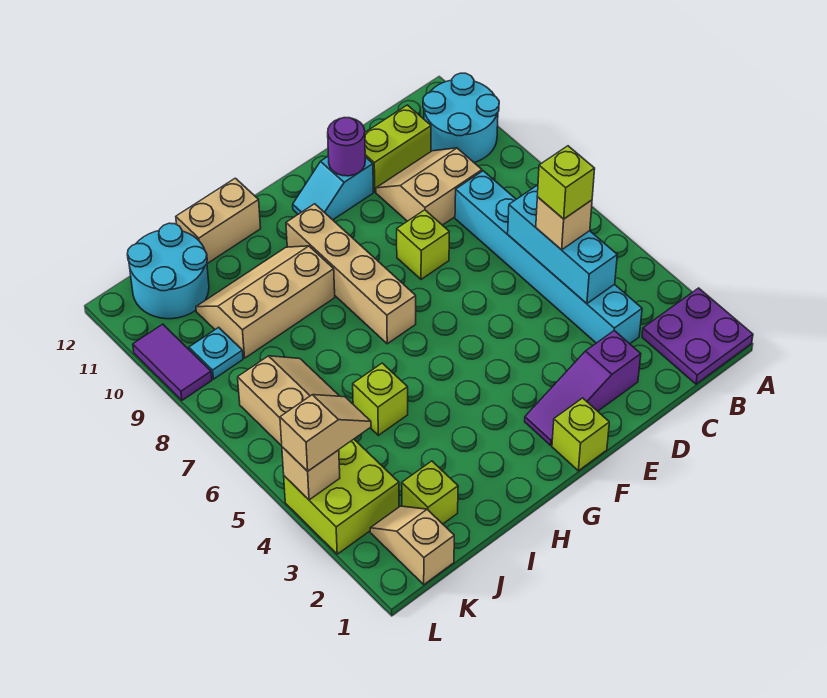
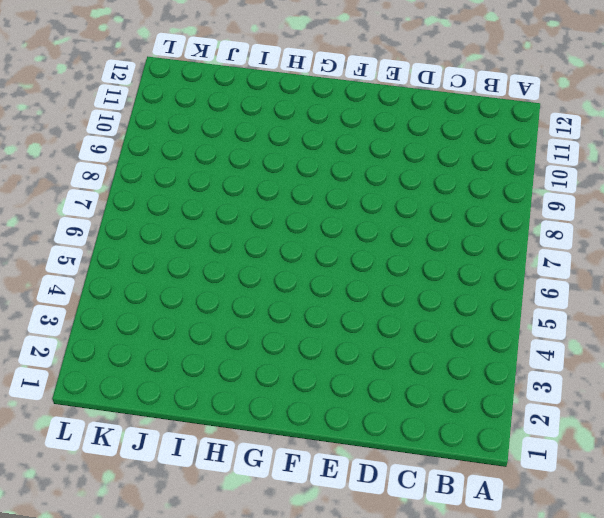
none -> purple plate A1:B2 level 1
none -> cyan round brick A10:B11 level 1
none -> cyan brick C3:C8 level 1

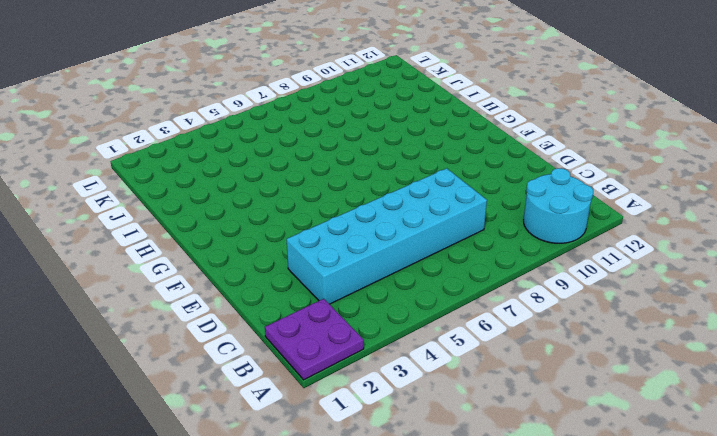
cyan brick C3:D8 level 1 -> cyan brick C3:C8 level 1
none -> tan slope C9:D10 level 1 top 9
none -> lime brick C11:D11 level 1
none -> purple slope D2:F2 level 1 top D

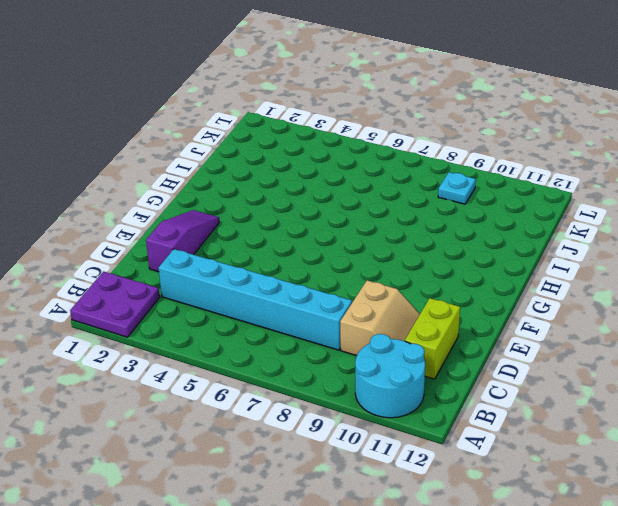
none -> lime brick E8 level 1
none -> cyan slope E11:F11 level 1 top E
none -> lime brick F1 level 1

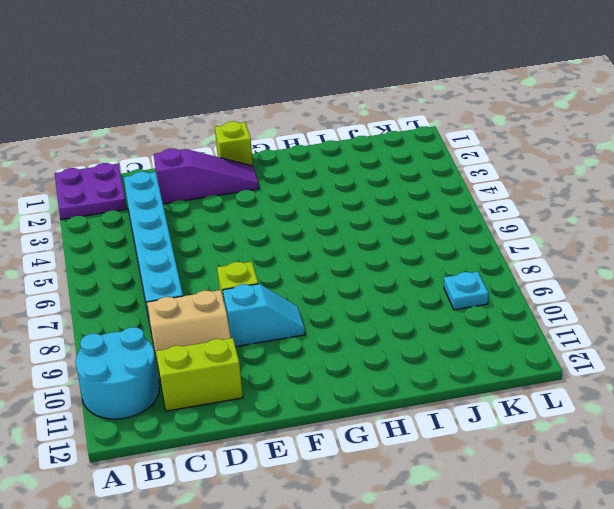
cyan slope E9:F9 level 1 top E -> cyan slope E11:F11 level 1 top E
none -> tan brick G7:G10 level 1
none -> tan slope H9:J10 level 1 top 9
none -> tan brick H12:I12 level 1

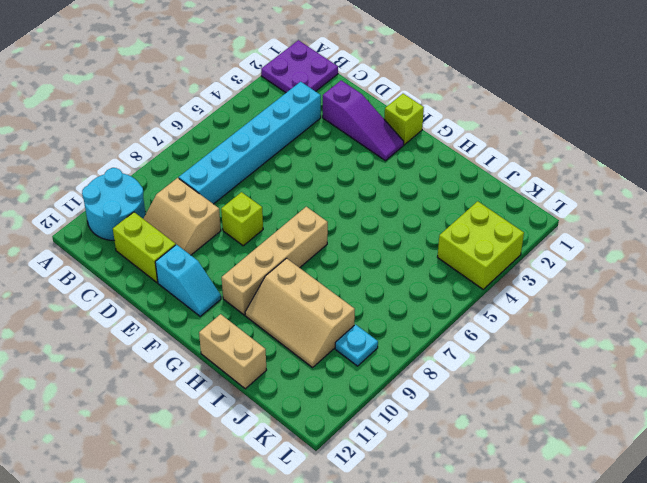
none -> lime brick I5 level 1
none -> lime brick J2 level 1
none -> tan slope J6:K7 level 1 top K

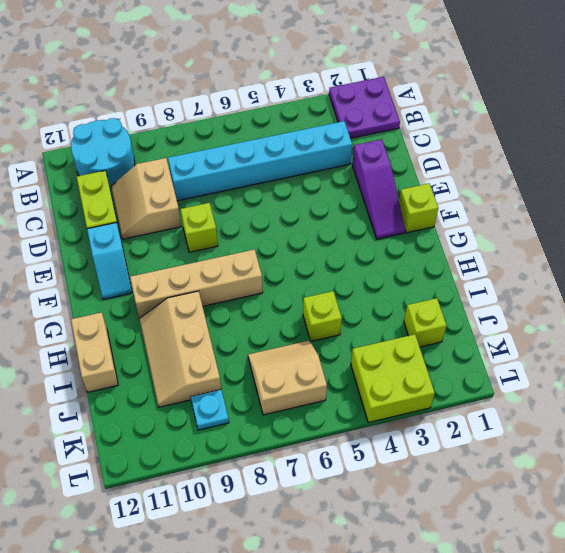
none -> cyan round brick J11:K12 level 1
none -> tan slope K1:K2 level 1 top 1
none -> purple tile L9:L10 level 1

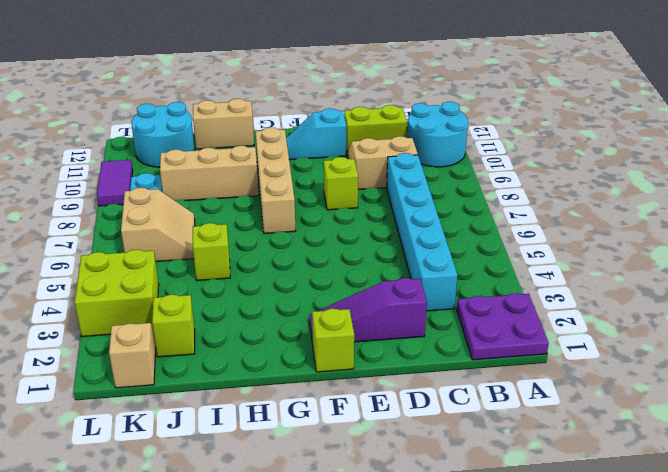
none -> cyan brick C4:C6 level 2
none -> purple round brick E11 level 2
none -> tan brick L4 level 2

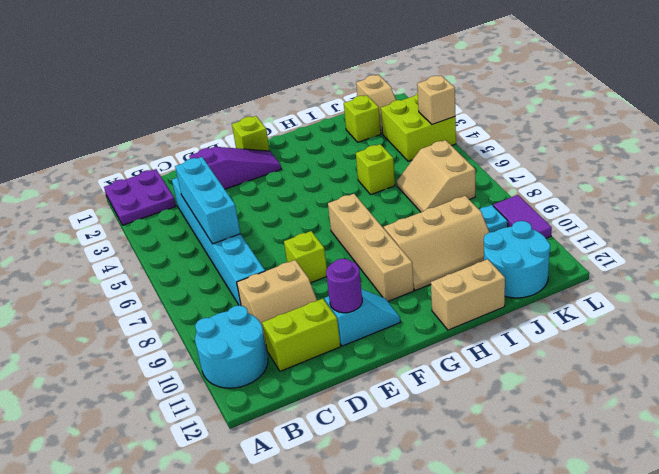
none -> tan brick C5 level 3
none -> tan slope K4:L4 level 3 top L
none -> lime brick C5 level 4

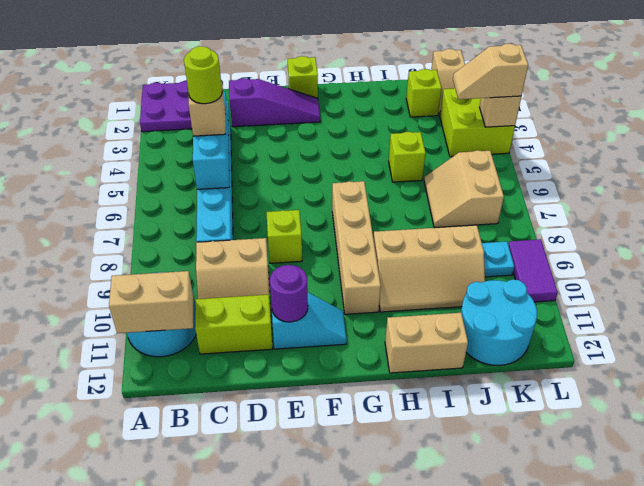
tan brick A11:B11 level 2 -> none
lime round brick C5 level 4 -> lime brick C5 level 4

